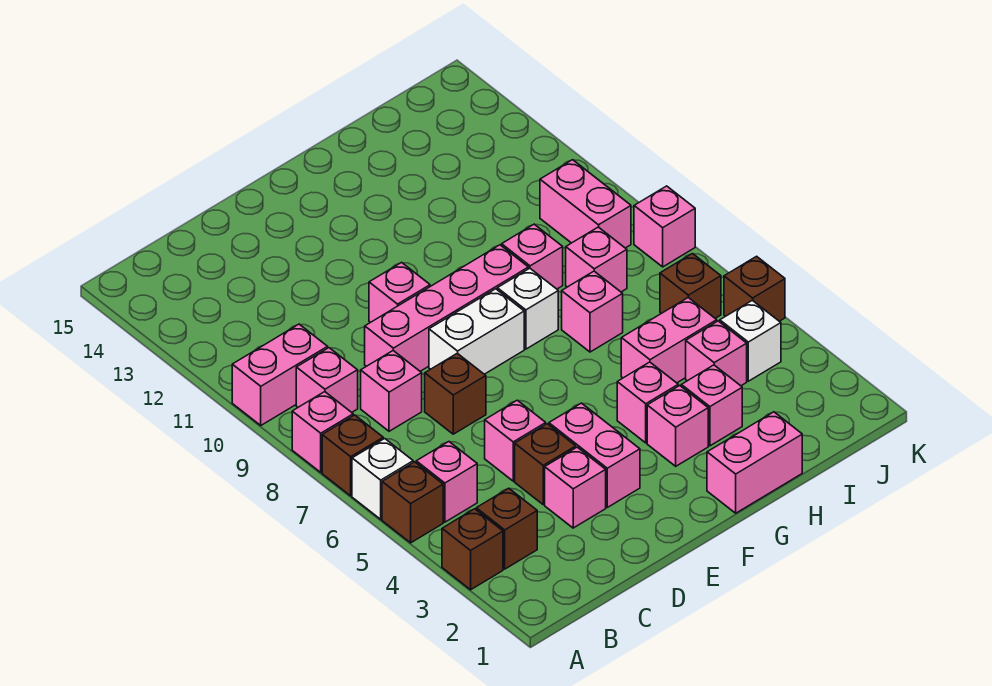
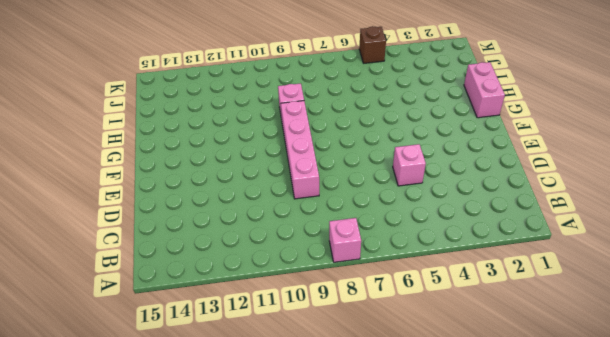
none -> brown brick A3 level 1
none -> brown brick A5 level 1
none -> white brick A6 level 1
none -> brown brick A7 level 1

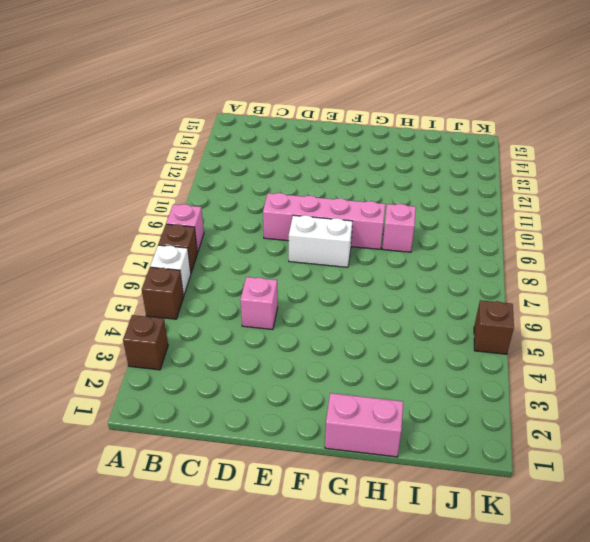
none -> pink brick A10:B10 level 1
none -> brown brick B3 level 1
none -> pink brick B5 level 1
none -> pink brick B9 level 1

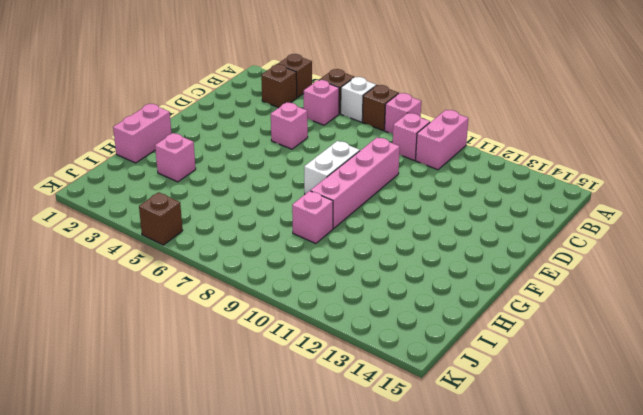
none -> pink brick C8 level 1
none -> pink brick D3 level 1
none -> brown brick D4 level 1
none -> brown brick D7 level 1

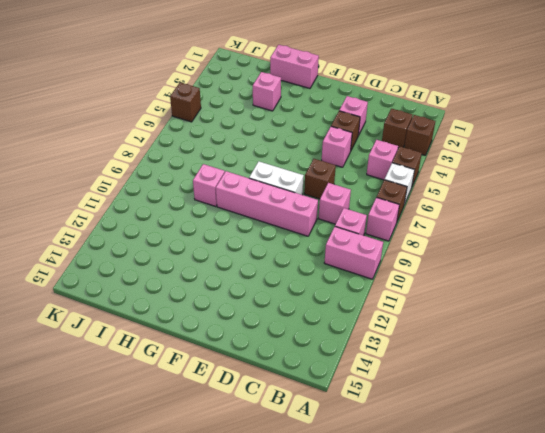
none -> pink brick E3:E4 level 1
none -> pink brick E10 level 1
none -> pink brick G3 level 1
none -> pink brick G4 level 1

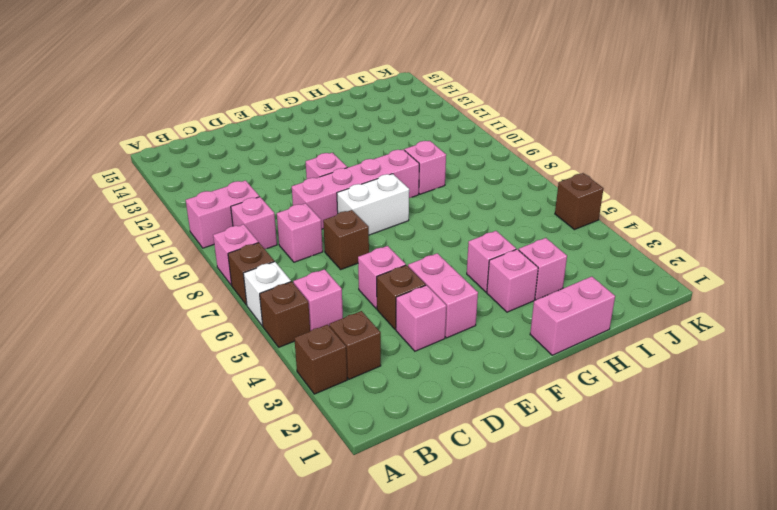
none -> white brick G8 level 1
none -> pink brick H5:I5 level 1
none -> pink brick H7 level 1
none -> pink brick I4 level 1

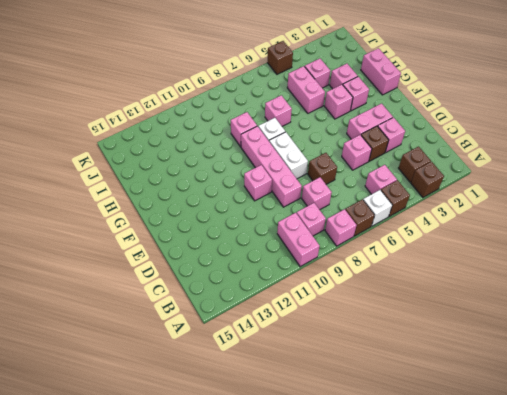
none -> pink brick I8 level 1
none -> white brick J4 level 1
none -> brown brick J6 level 1
none -> pink brick J9:J10 level 1

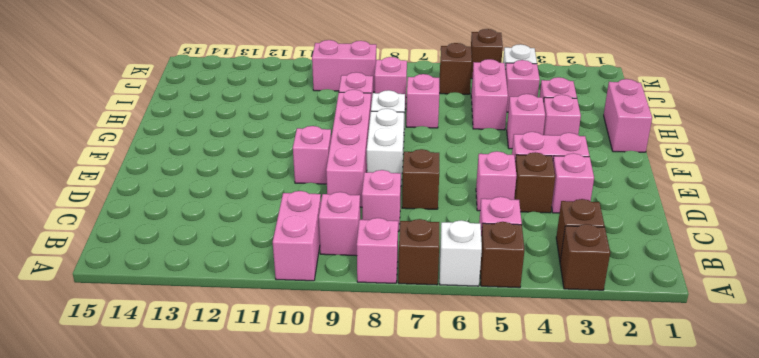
none -> pink brick K8 level 1

